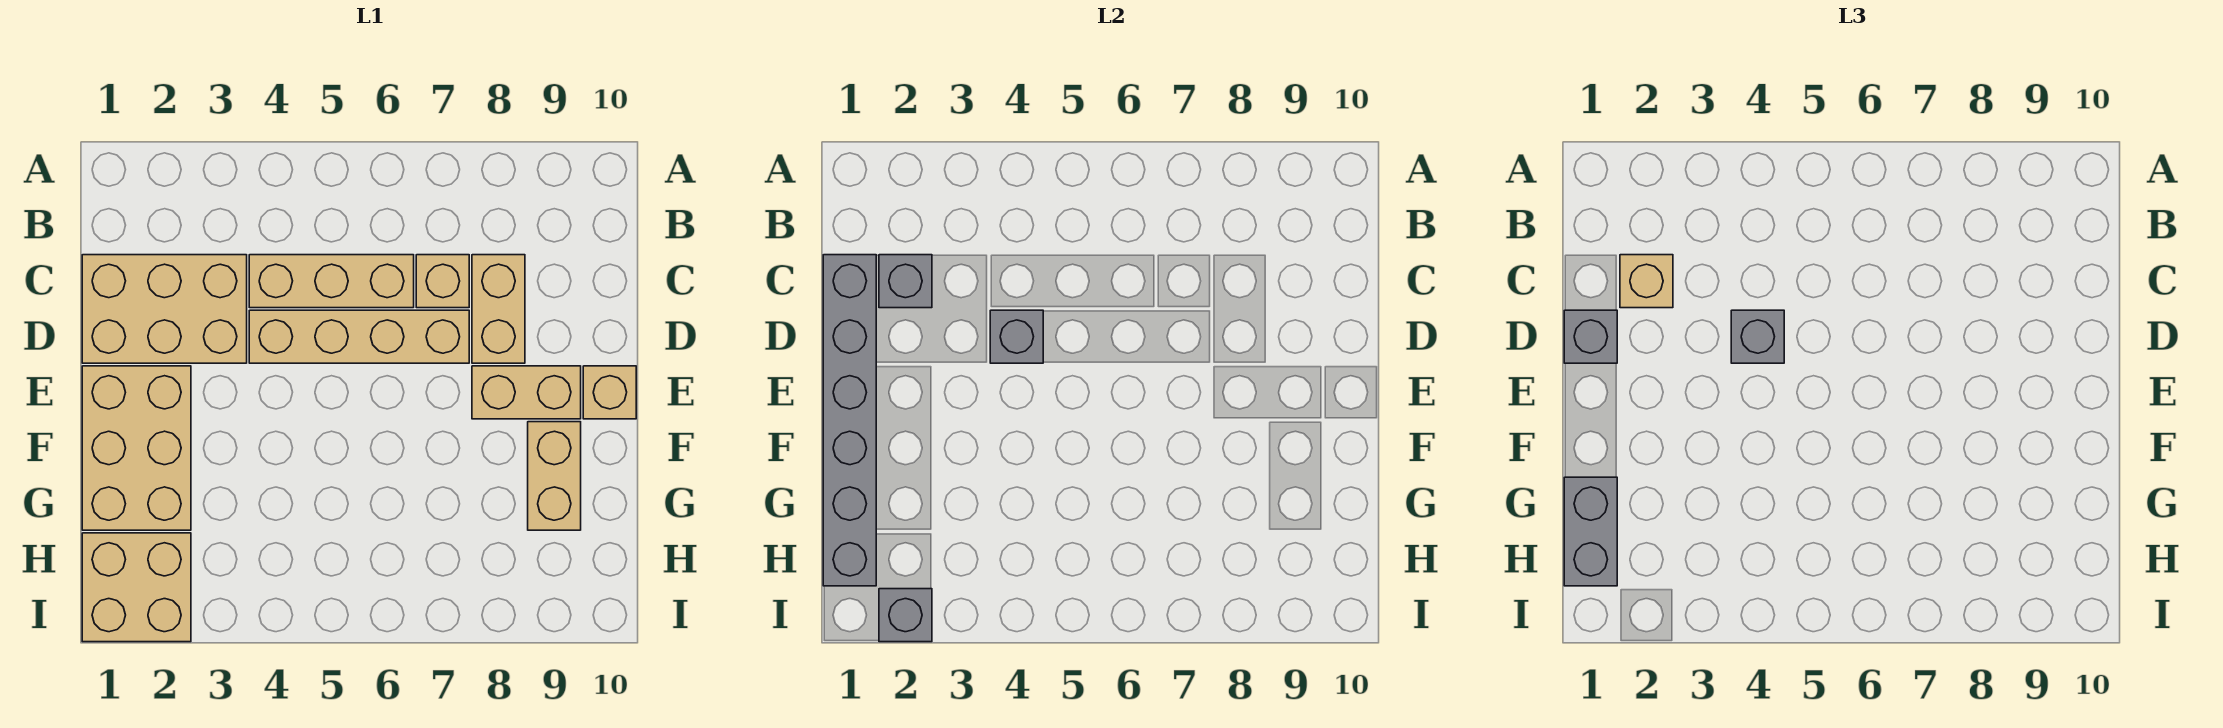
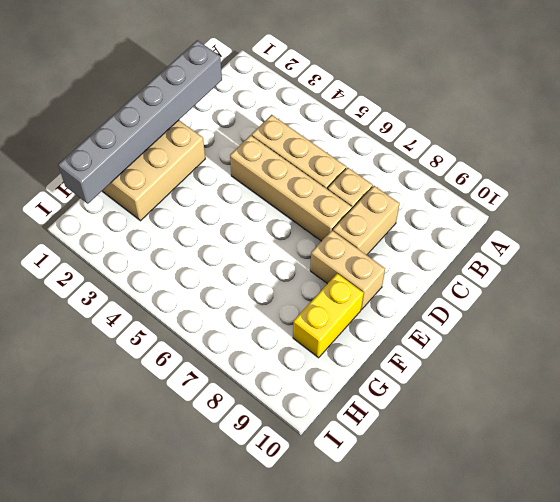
yellow brick F9:G9 level 1 -> tan brick F9:G9 level 1
none -> tan brick C1:D3 level 1
none -> tan brick E10 level 1
none -> tan brick H1:I2 level 1

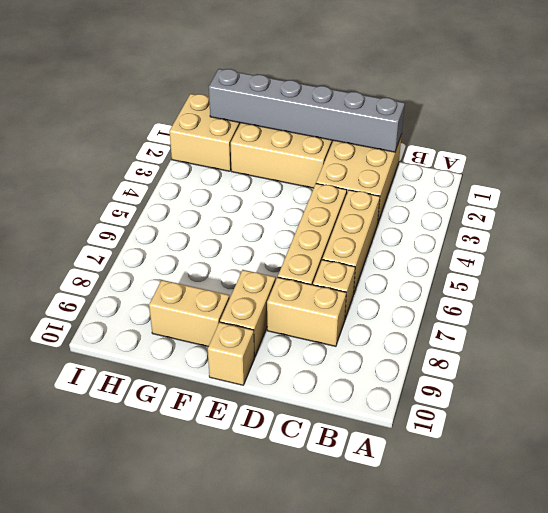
none -> grey brick C2 level 2
none -> grey brick D4 level 2
none -> grey brick I2 level 2

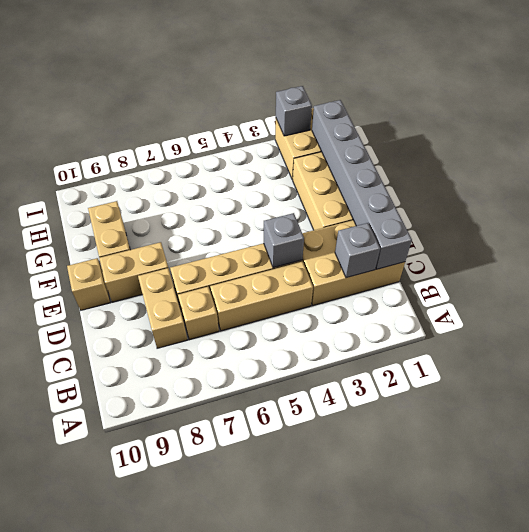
none -> tan brick C2 level 3
none -> grey brick D1 level 3
none -> grey brick D4 level 3

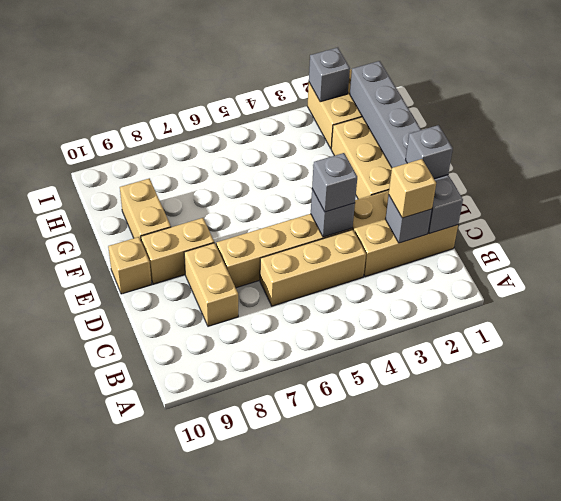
none -> tan brick C7 level 1
none -> grey brick G1:H1 level 3

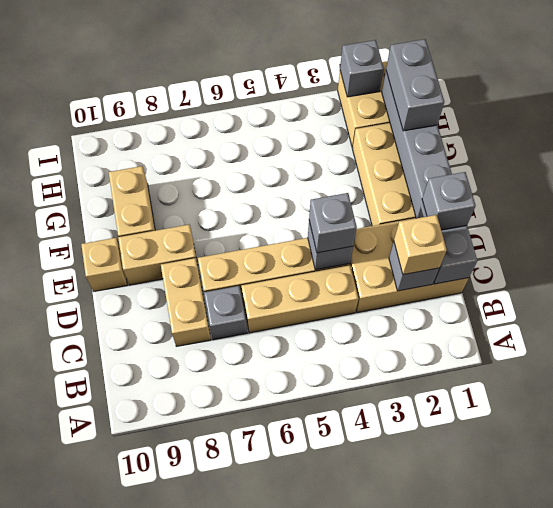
grey brick C7 level 1 -> tan brick C7 level 1

